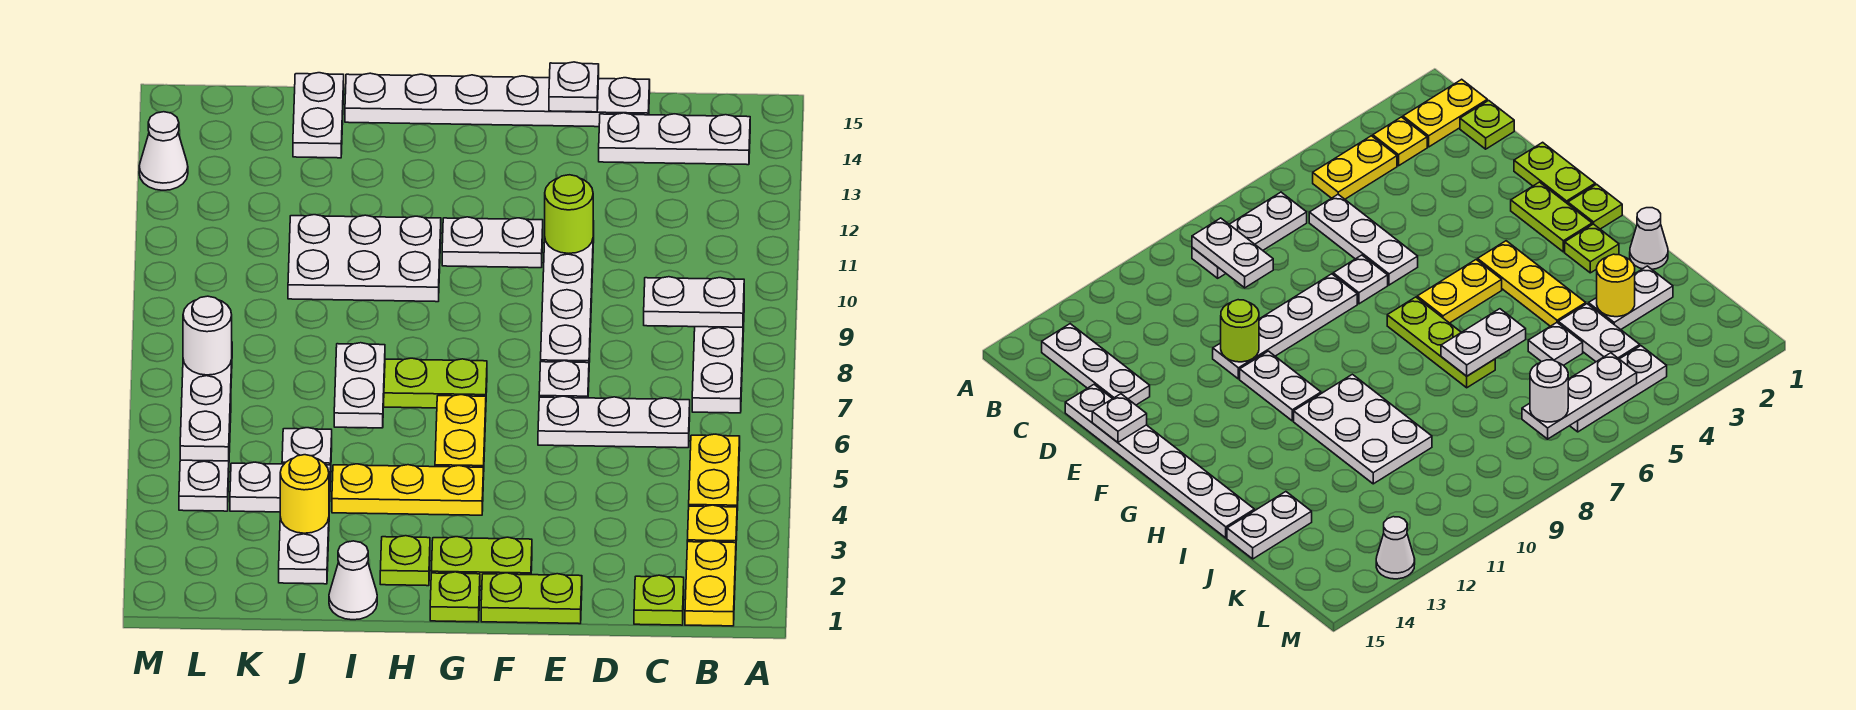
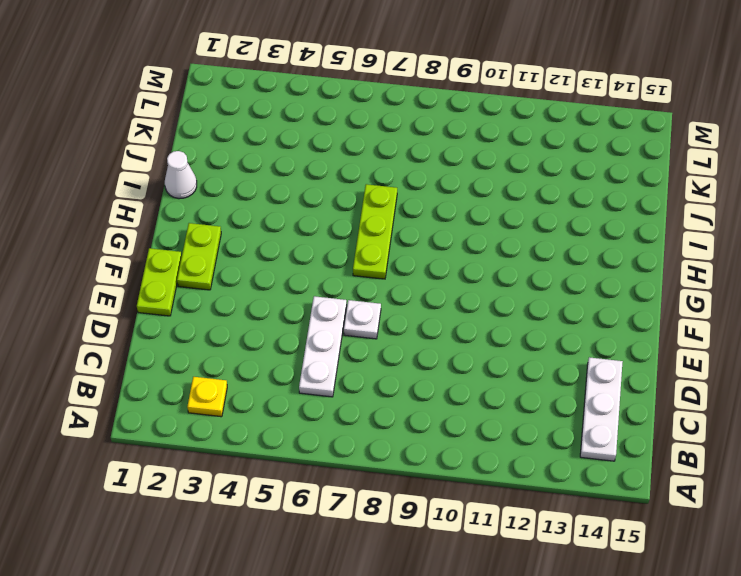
none -> yellow plate B1:B2 level 1
none -> yellow plate B4:B5 level 1
none -> white plate B7:B9 level 1
none -> lime plate C1 level 1

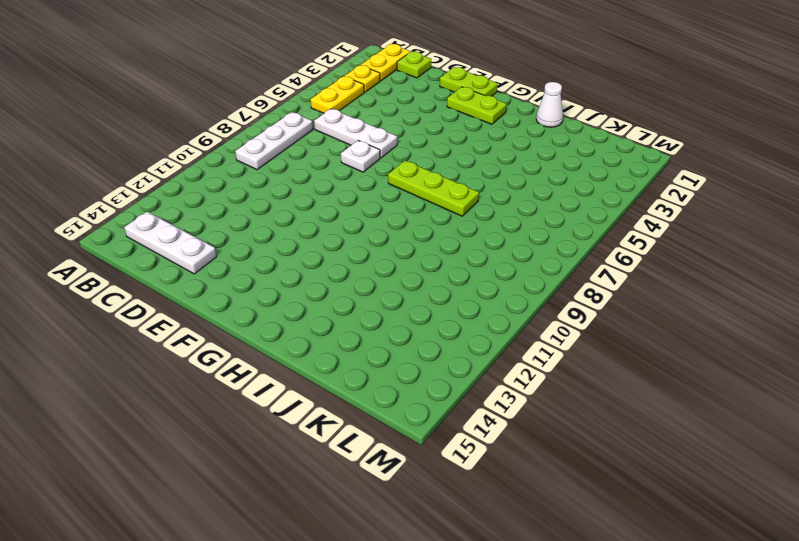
none -> white plate D15:I15 level 1
none -> white plate E8:E11 level 1
none -> white plate F11:G11 level 1
none -> lime plate G1 level 1

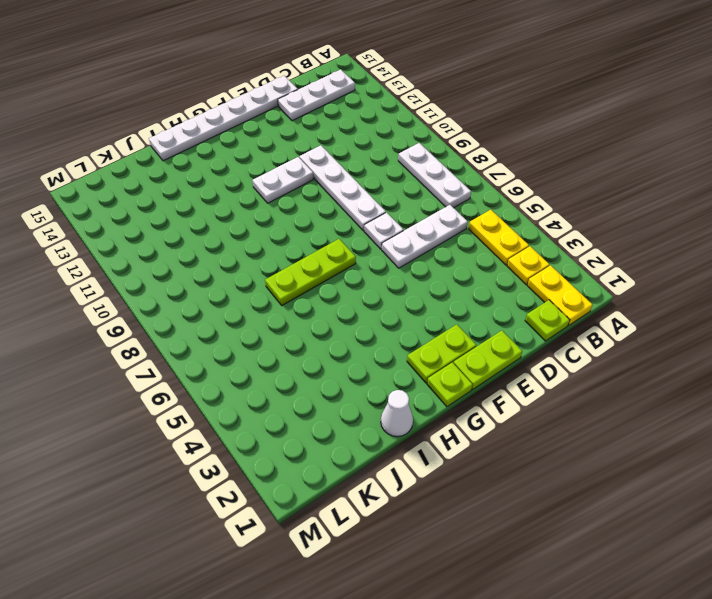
none -> yellow plate G4:I4 level 1
none -> yellow plate G5:G6 level 1
none -> lime plate H2 level 1
none -> white plate H10:J11 level 1

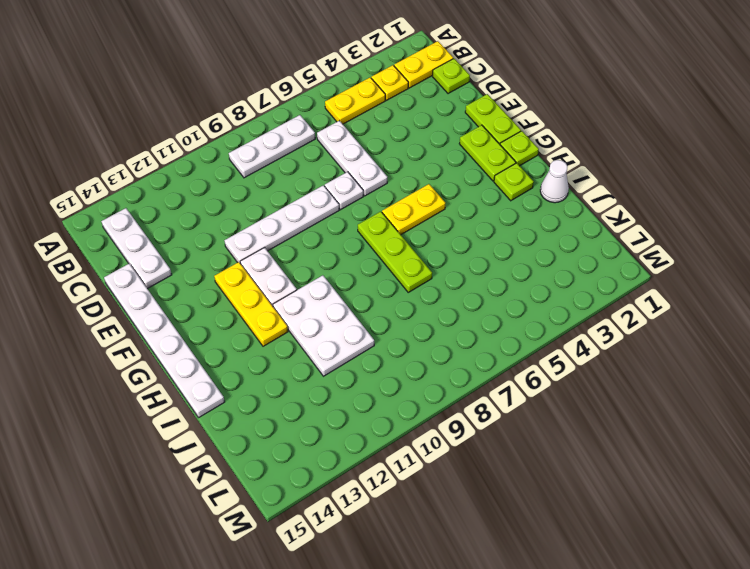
yellow plate F12:H12 level 1 -> yellow plate G4:I4 level 1
none -> white plate J2:J3 level 1
none -> white plate J4:K4 level 1
none -> white plate J5 level 1
none -> white plate J14:J15 level 1

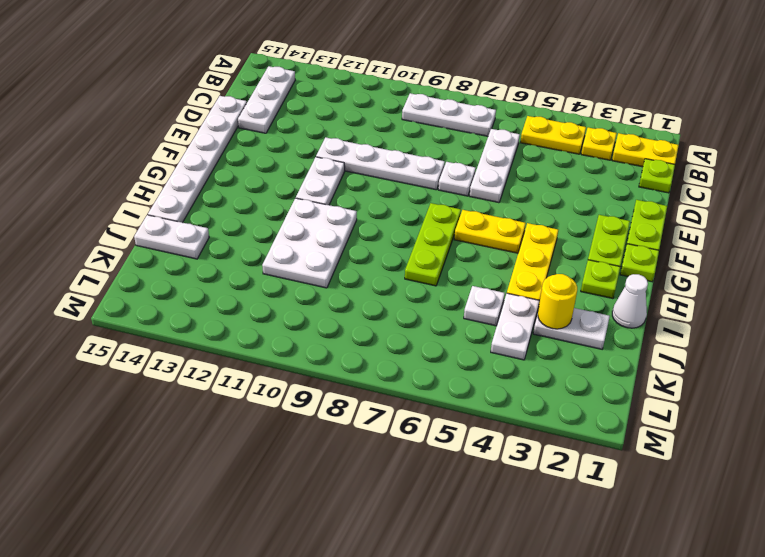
none -> white plate L4:L6 level 1
none -> white cone M13 level 1
none -> white plate B9:C9 level 2
none -> lime round brick E11 level 2

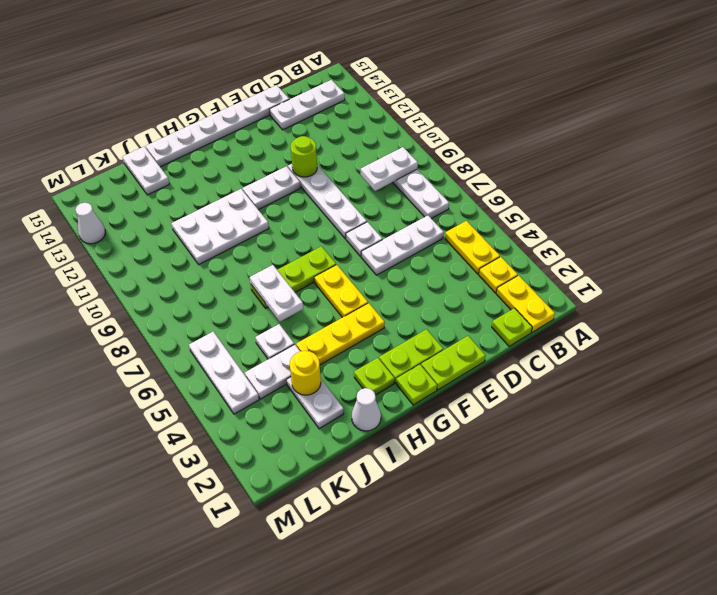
none -> white plate E15 level 2
none -> white plate L5:L7 level 2
none -> white round brick L7 level 3

